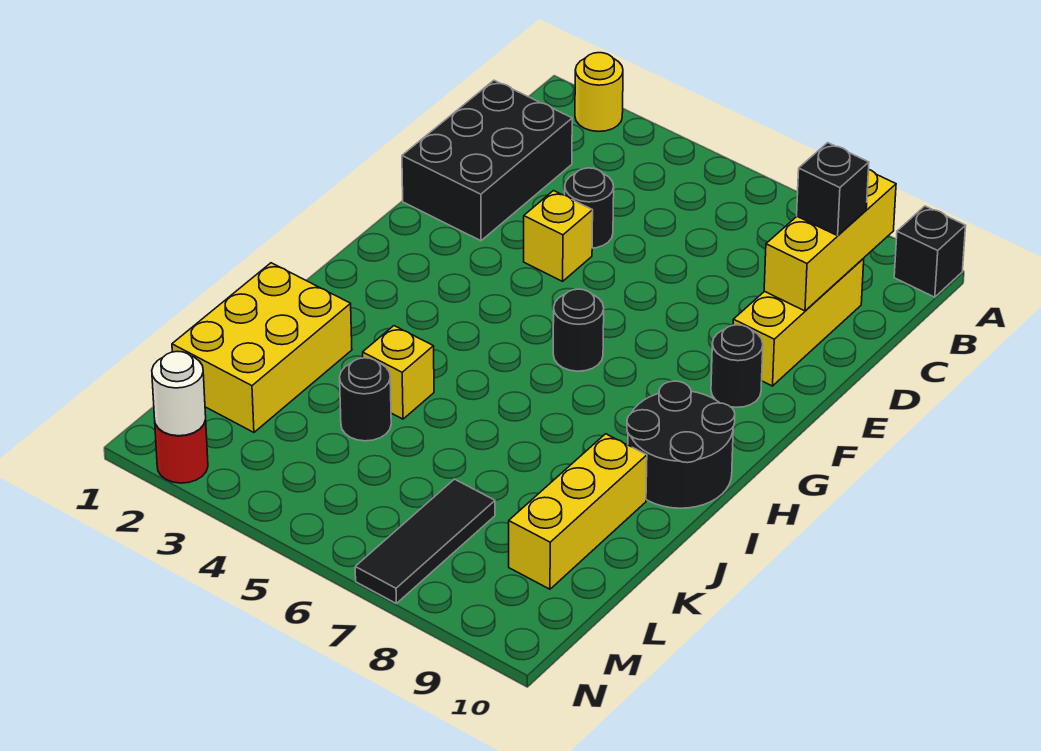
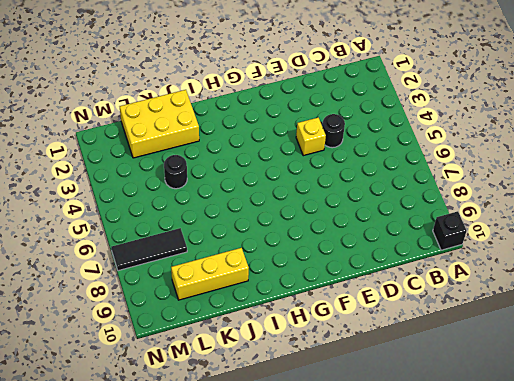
none -> yellow round brick A2 level 1
none -> black brick C1:E2 level 1
none -> yellow brick C9:E9 level 1

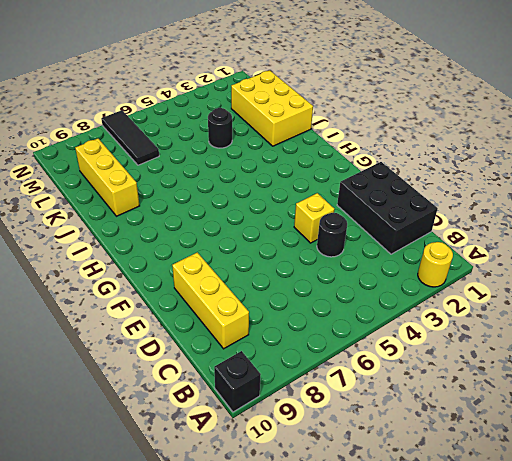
none -> black round brick F9 level 1
none -> black round brick G6 level 1
none -> black round brick H9:I10 level 1

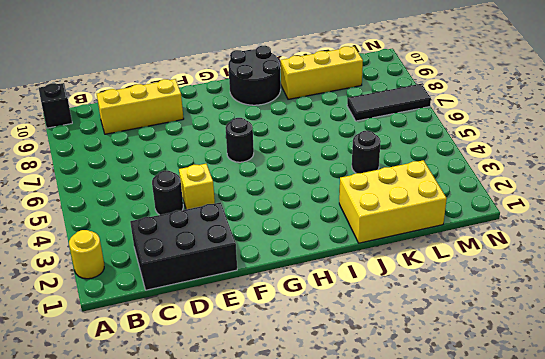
none -> black round brick F9 level 1
none -> yellow brick J4 level 1
none -> red round brick N2 level 1

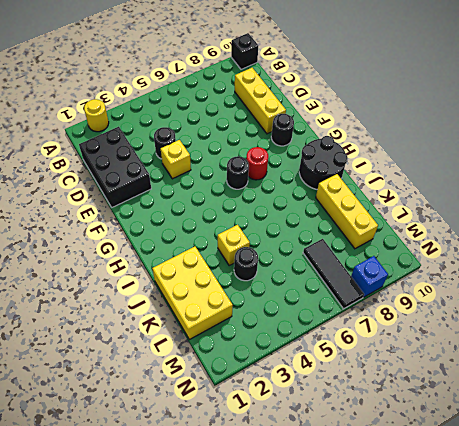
red round brick G7 level 1 -> red round brick N2 level 1
blue brick N8 level 1 -> none
none -> yellow brick B9:D9 level 2
none -> white round brick N2 level 2
none -> black brick C9 level 3

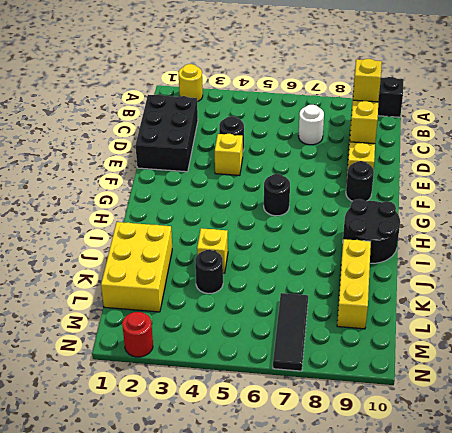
white round brick C7 level 1 -> white round brick N2 level 2
yellow brick C9 level 3 -> black brick C9 level 3

